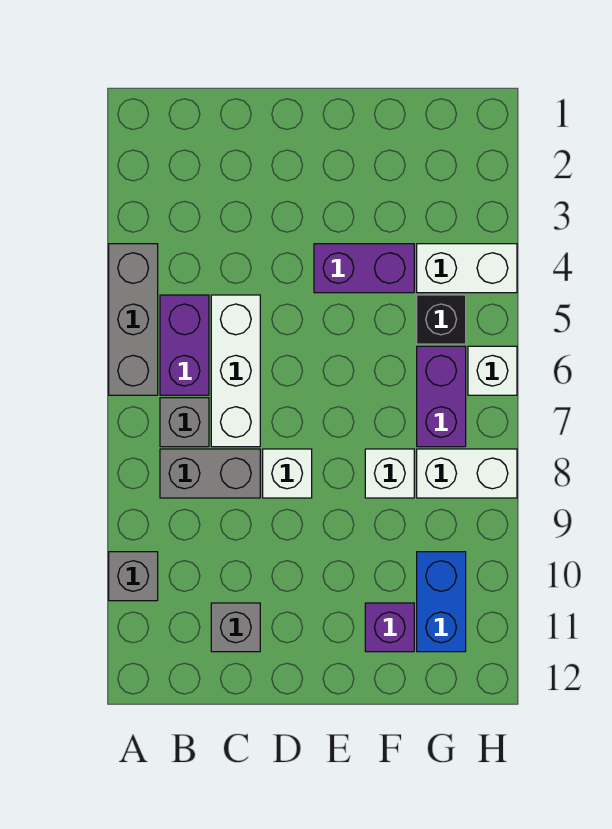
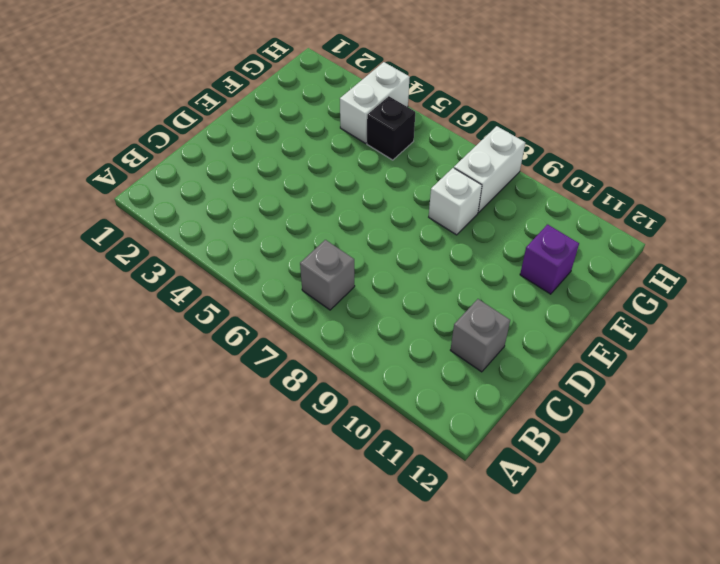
none -> grey brick A4:A6 level 1
none -> grey brick A10 level 1
none -> purple brick B5:B6 level 1

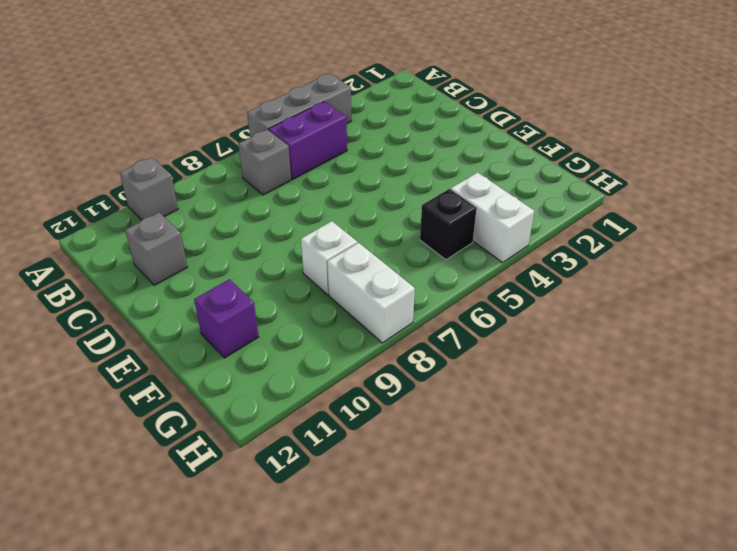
none -> grey brick B8:C8 level 1
none -> white brick C5:C7 level 1
none -> white brick D8 level 1

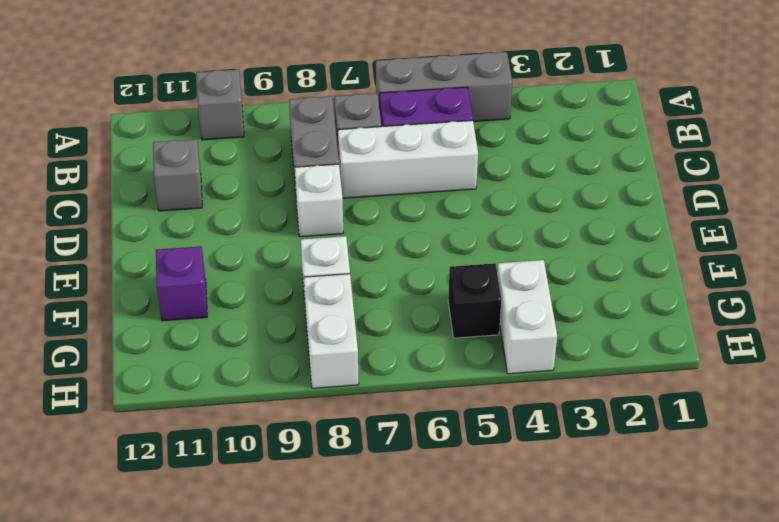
none -> purple brick E4:F4 level 1
none -> purple brick G6:G7 level 1
none -> blue brick G10:G11 level 1

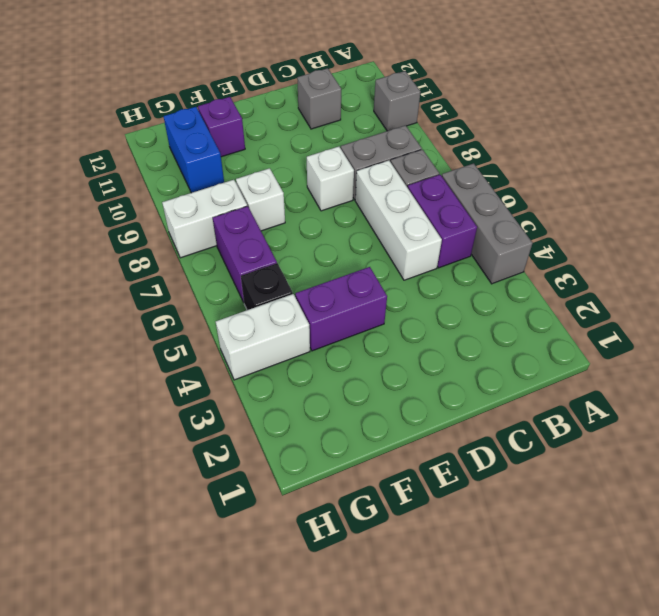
none -> white brick H6 level 1

